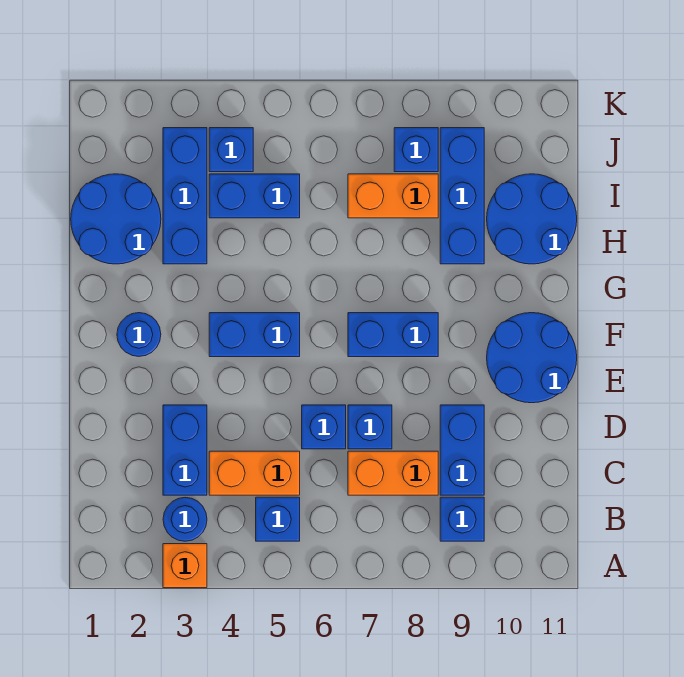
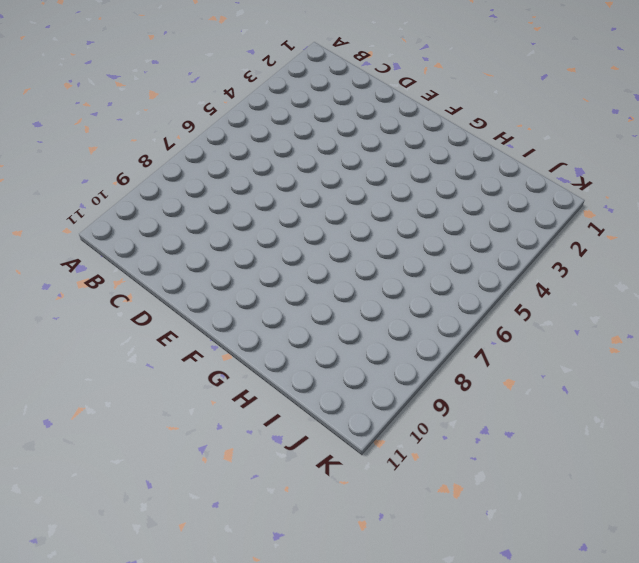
none -> orange brick A3 level 1
none -> blue round brick B3 level 1
none -> blue brick B5 level 1

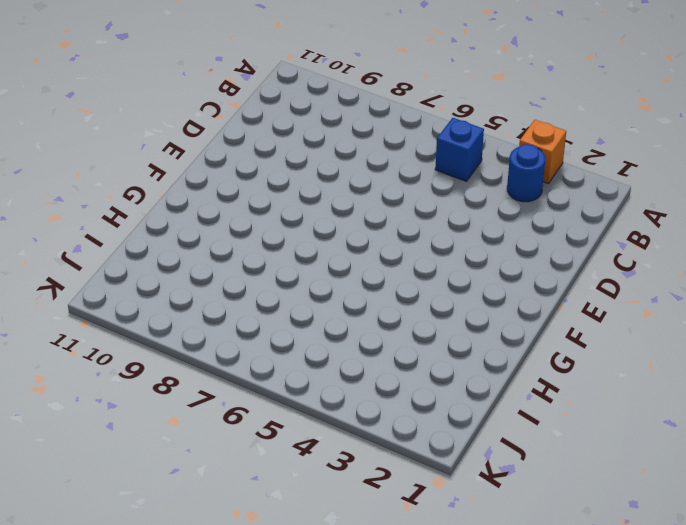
none -> blue brick B9 level 1
none -> blue brick C3:D3 level 1
none -> orange brick C4:C5 level 1

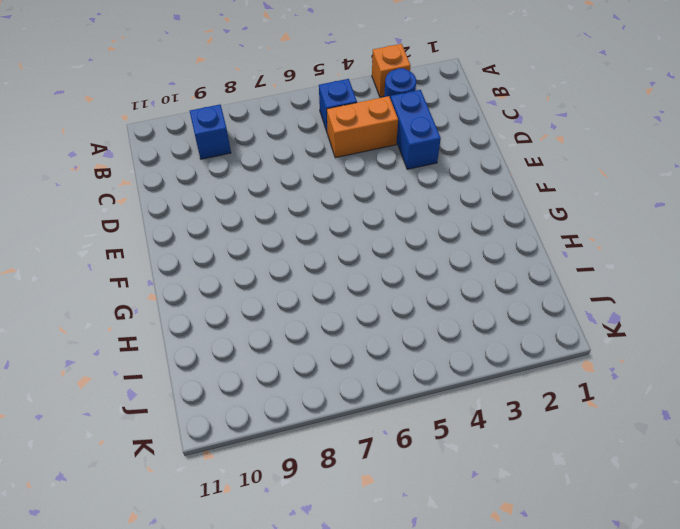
none -> orange brick C7:C8 level 1
none -> blue brick C9:D9 level 1
none -> blue brick D6 level 1

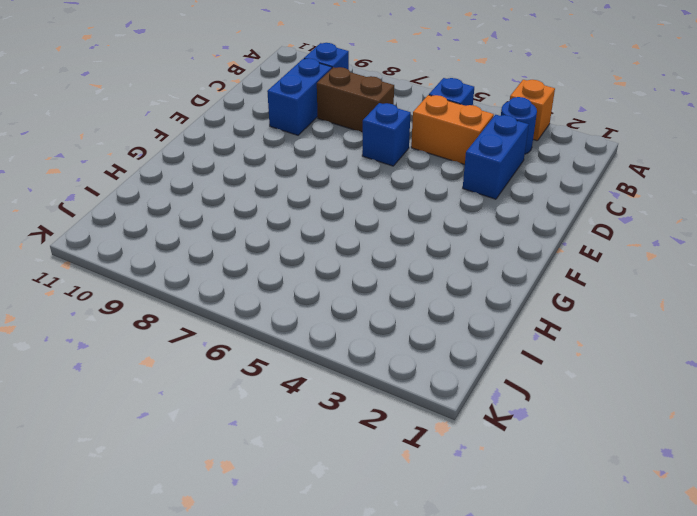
brown brick C7:C8 level 1 -> orange brick C7:C8 level 1
none -> blue brick D7 level 1
none -> blue round brick E10:F11 level 1
none -> blue round brick F2 level 1

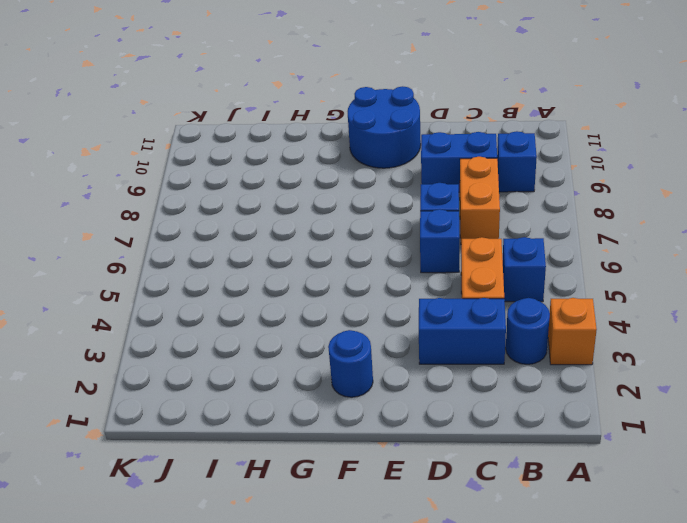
none -> blue brick F4:F5 level 1
none -> blue brick F7:F8 level 1
none -> blue round brick H1:I2 level 1

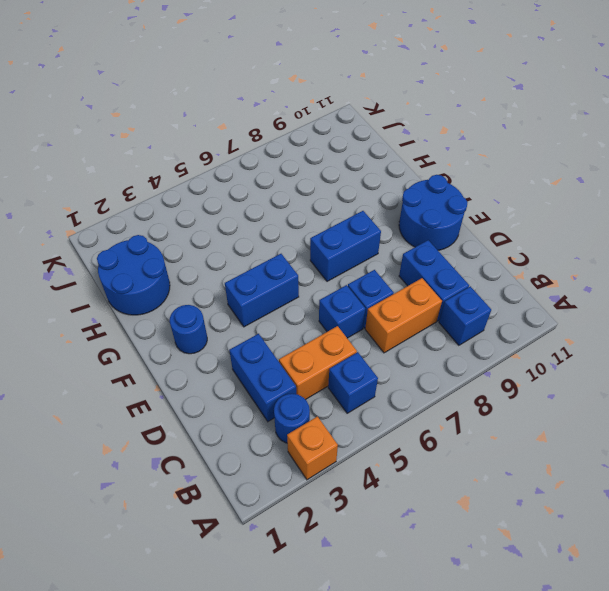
none -> blue brick H3:J3 level 1
none -> blue brick H9:J9 level 1
none -> blue round brick H10:I11 level 1

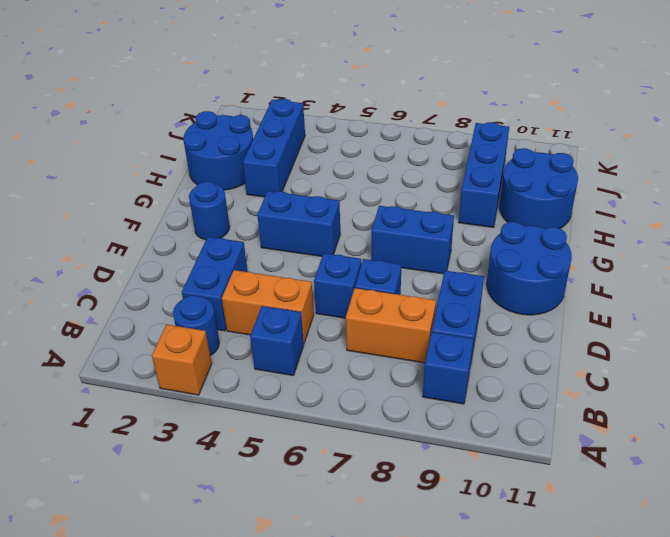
none -> blue brick I4:I5 level 1
none -> orange brick I7:I8 level 1
none -> blue brick J4 level 1

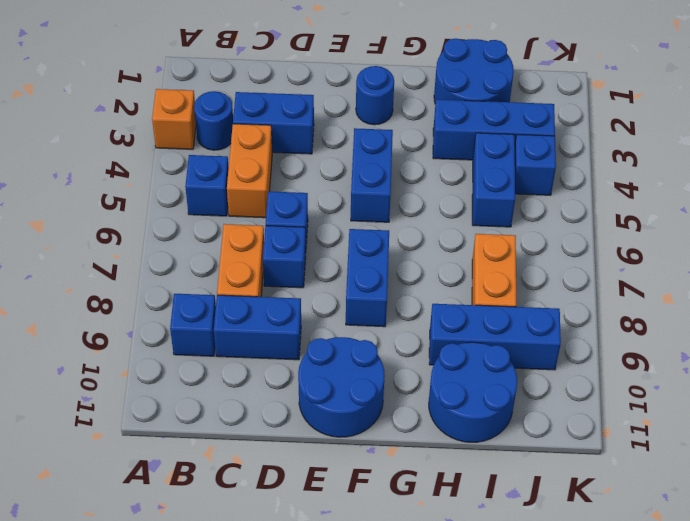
none -> blue brick J8 level 1

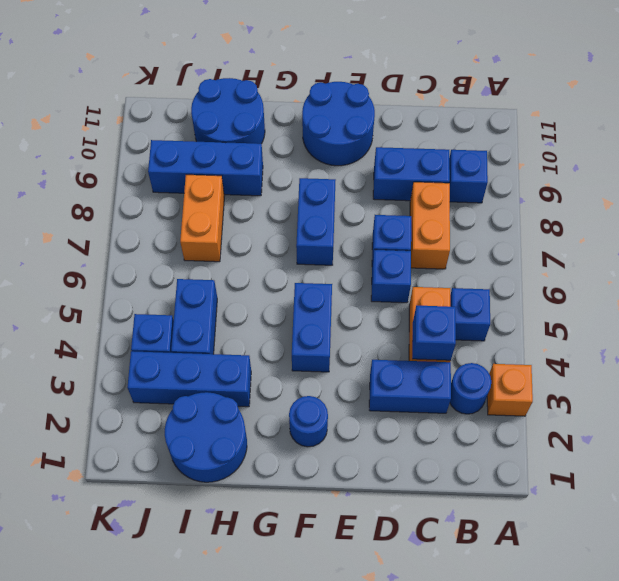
blue brick C4 level 2 -> blue brick J8 level 1

